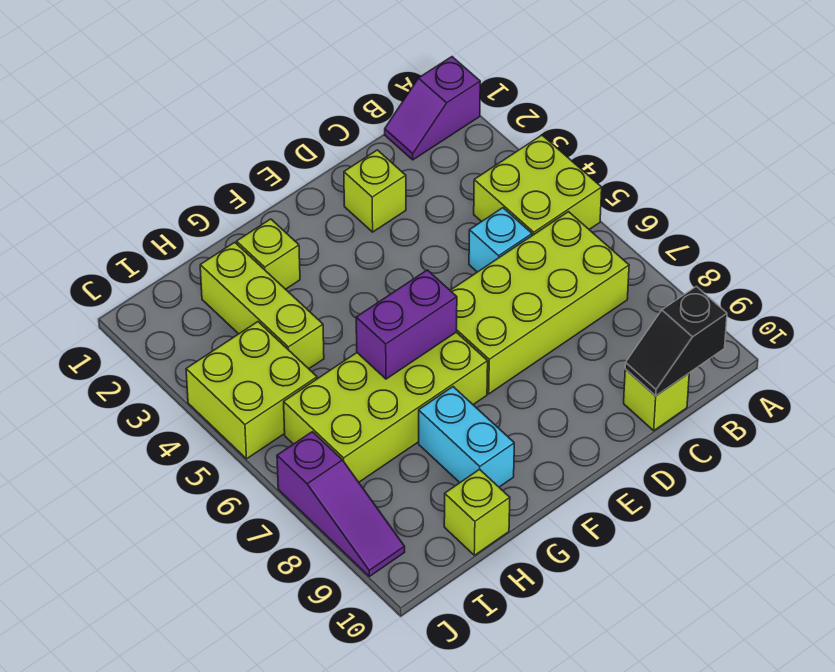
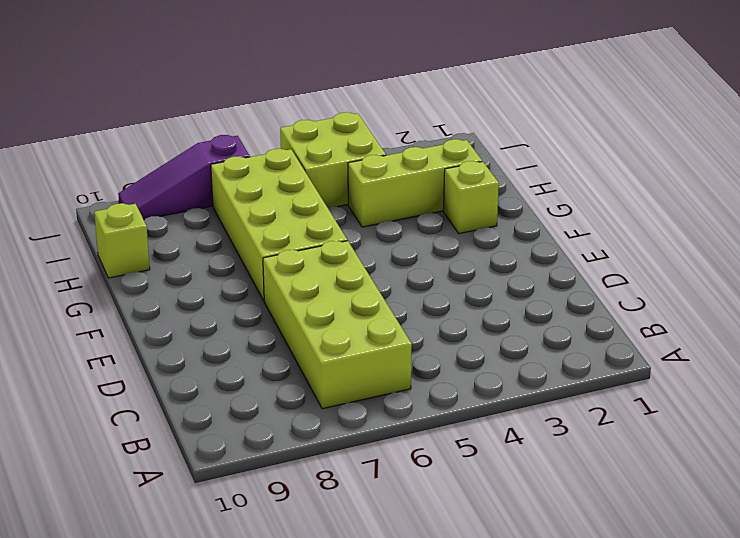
none -> purple slope A1:B1 level 1 top A
none -> lime brick A4:B5 level 1
none -> cyan brick C5 level 1

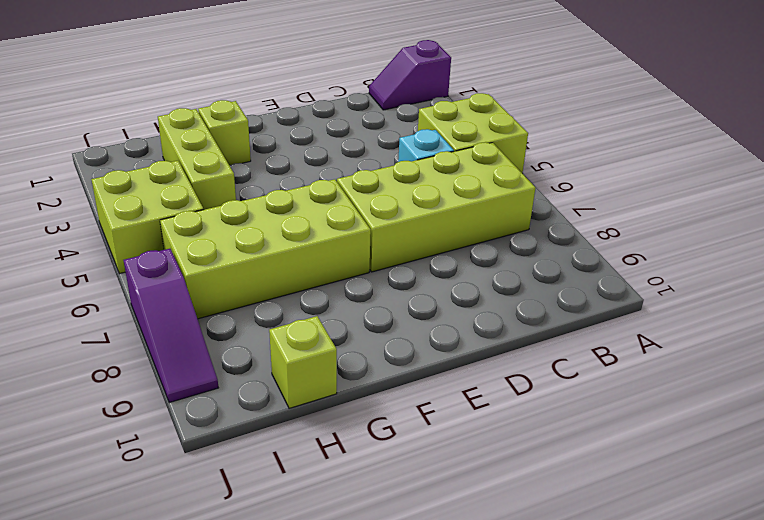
none -> lime brick C10 level 1
none -> lime brick D2 level 1
none -> cyan brick G8:G9 level 1

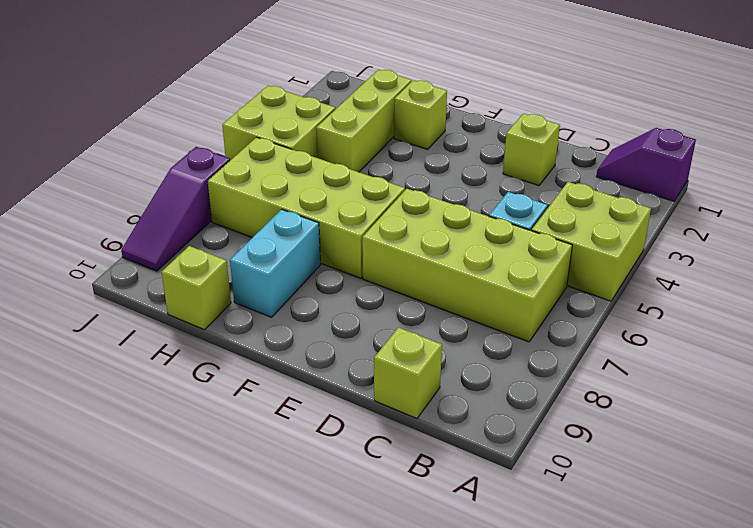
none -> black slope B10:C10 level 2 top B
none -> purple brick F6:G6 level 2

